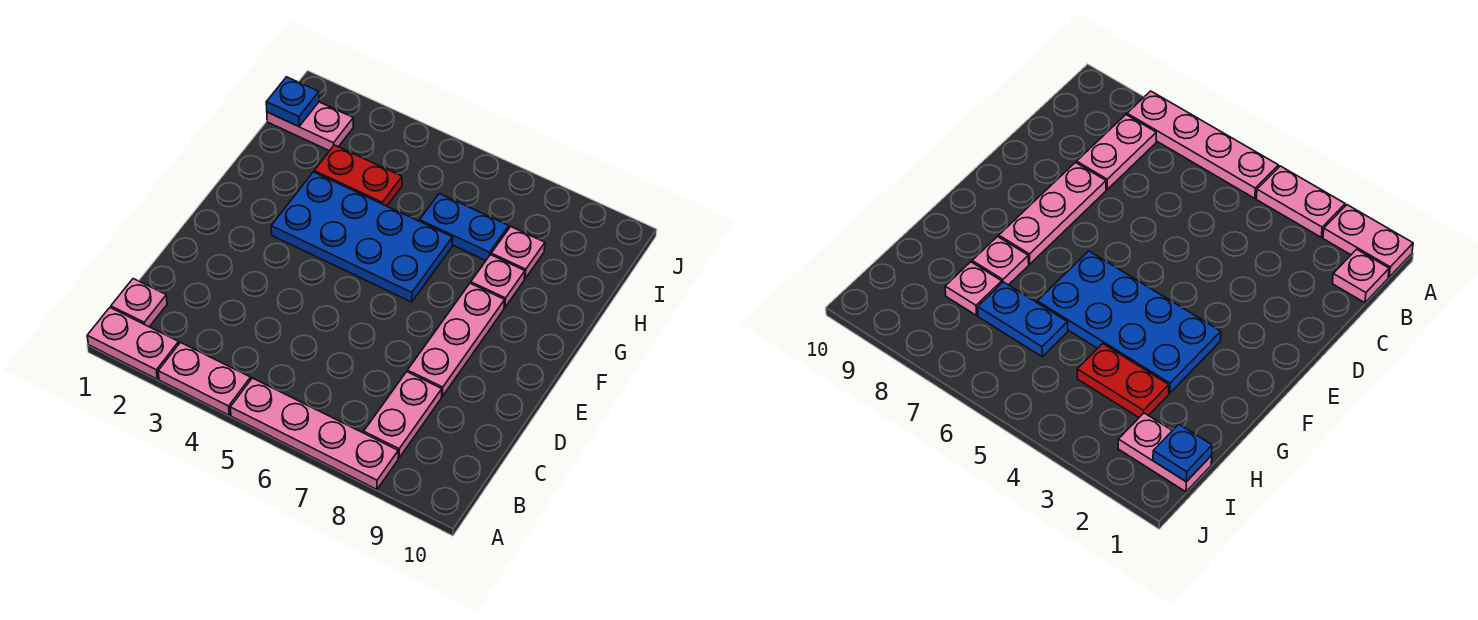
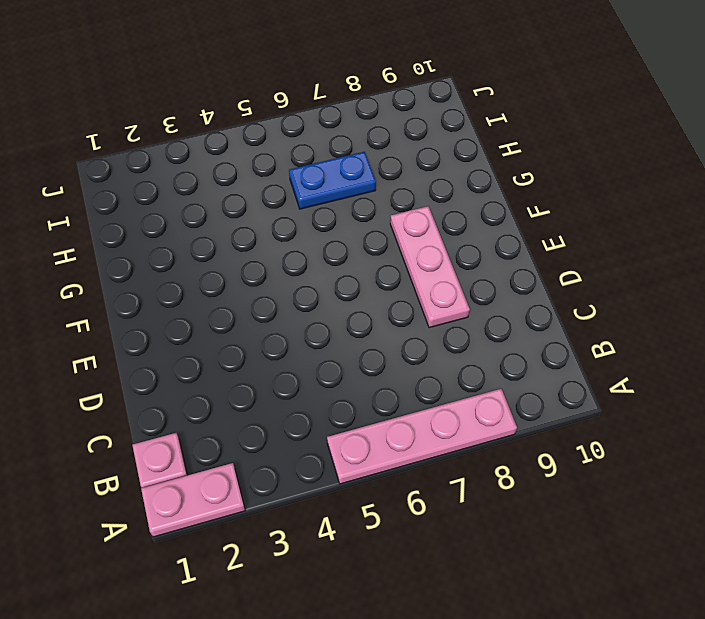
none -> pink plate A3:A4 level 1
none -> pink plate B8:C8 level 1
none -> blue plate F3:G6 level 1

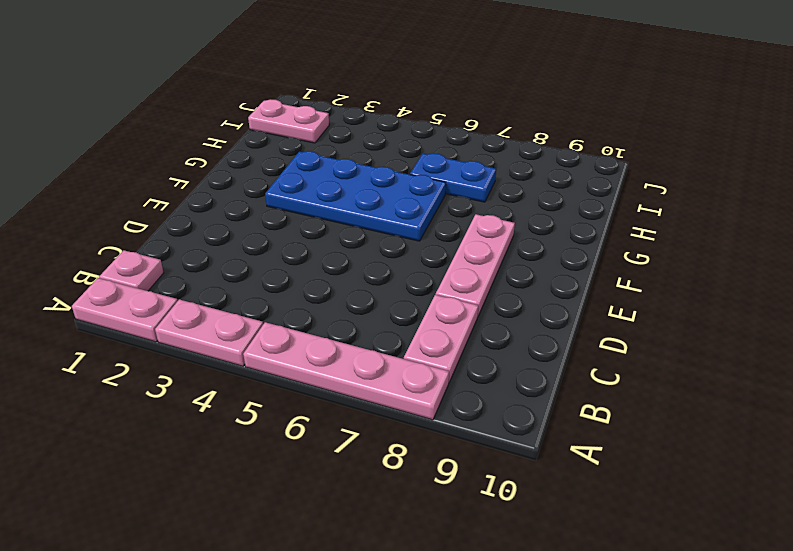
none -> pink plate G8 level 1
none -> red plate H3:H4 level 1
none -> pink plate H8 level 1

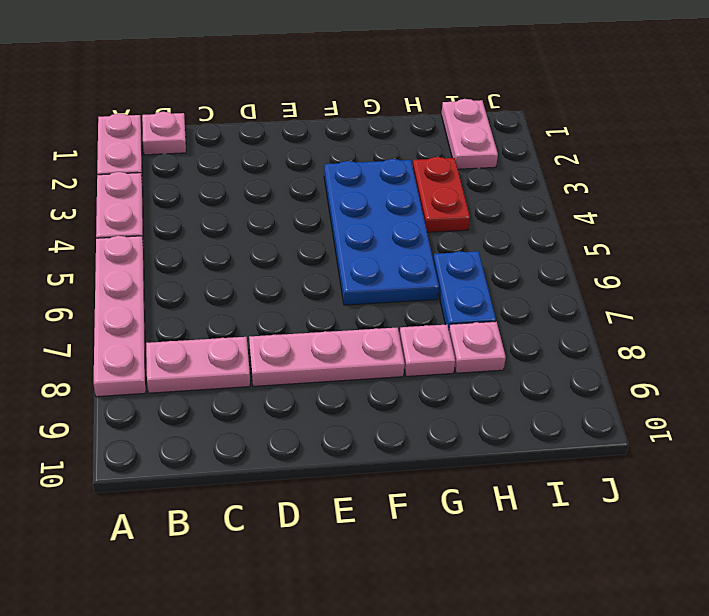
none -> blue plate I1 level 2

